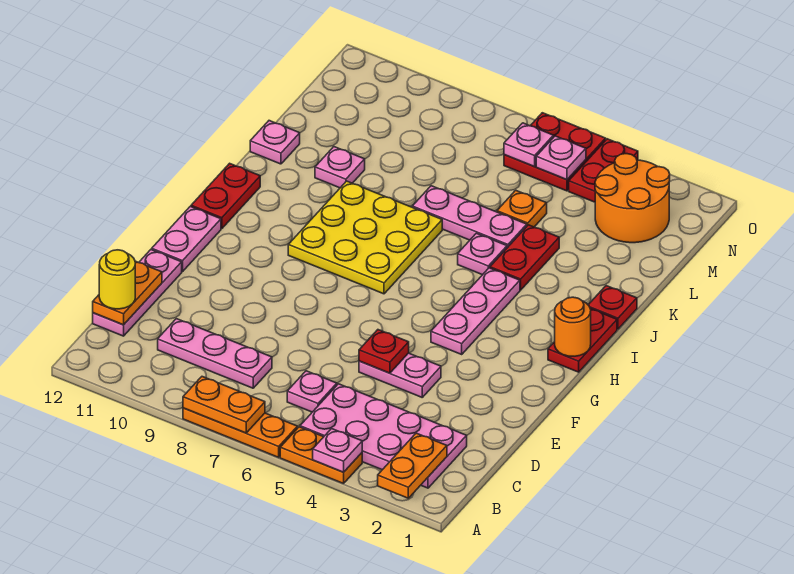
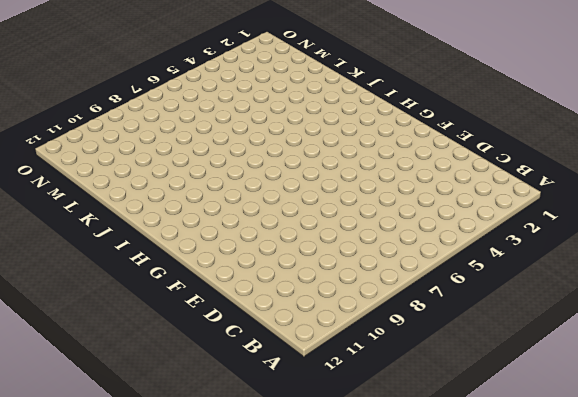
none -> orange plate A4:A5 level 1
none -> orange plate A6:A8 level 1
none -> pink plate B2:C5 level 1
none -> pink plate C6 level 1

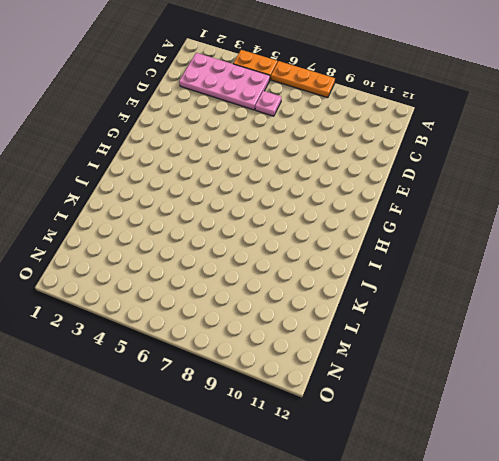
none -> pink plate C8:C10 level 1
none -> pink plate C12:E12 level 1
none -> pink plate E4:E5 level 1
none -> pink plate F12:G12 level 1

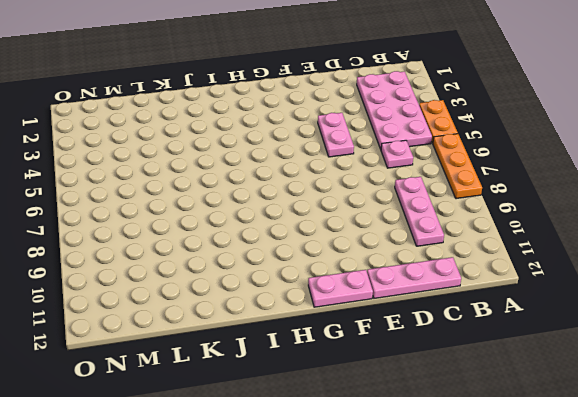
none -> pink plate G4:I4 level 1
none -> red plate H1:I1 level 1
none -> yellow plate H7:J9 level 1
none -> red plate H12:I12 level 1

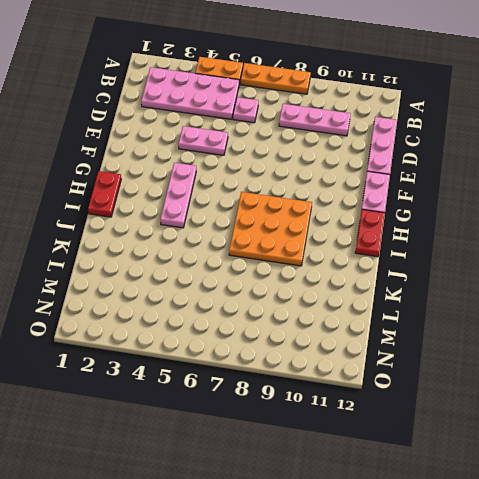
orange plate H7:J9 level 1 -> yellow plate H7:J9 level 1
none -> red plate J1 level 1
none -> red plate J4:K4 level 1
none -> pink plate J5 level 1
none -> pink plate K5:K7 level 1

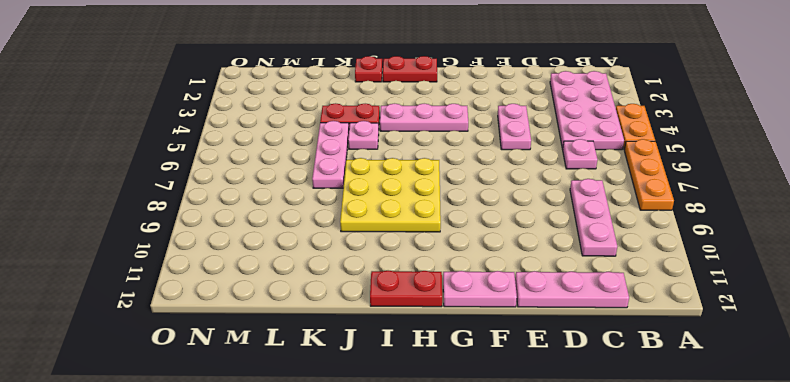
none -> pink plate K10 level 1
none -> pink plate K12 level 1
none -> orange plate L5 level 1
none -> orange round brick M2:N3 level 1

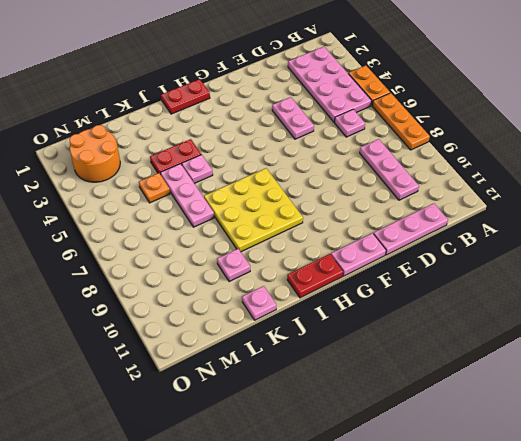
none -> pink plate G4:I4 level 1
none -> red plate J1 level 1
none -> red plate N4:O4 level 1
none -> red plate N5:O6 level 1

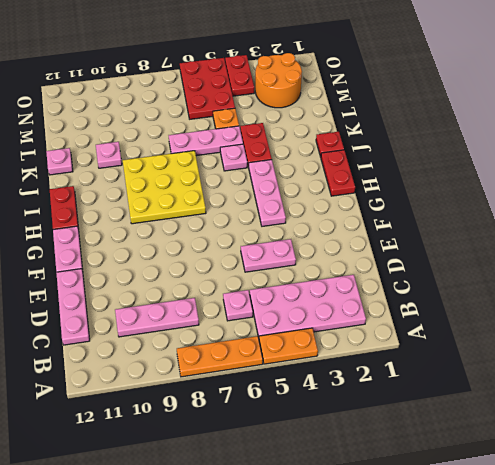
red plate M5:O6 level 1 -> red plate N5:O6 level 1
none -> orange plate A2:B2 level 2
none -> pink plate A4 level 2
none -> orange plate A7:A8 level 2
none -> orange plate C12:D12 level 2

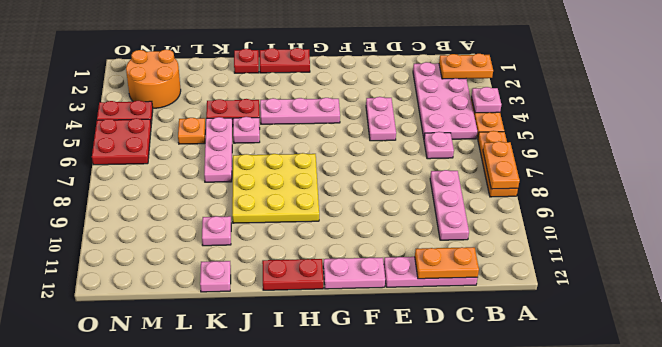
none -> red plate E5 level 2
none -> orange round brick H1 level 2
none -> pink plate N5 level 2
none -> pink plate N6 level 2

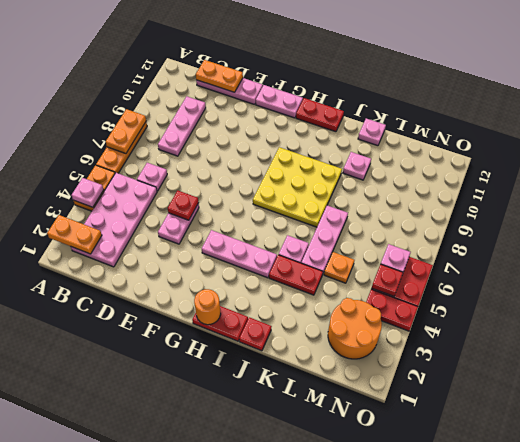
red plate N5 level 2 -> pink plate N5 level 2
none -> yellow round brick C12 level 3

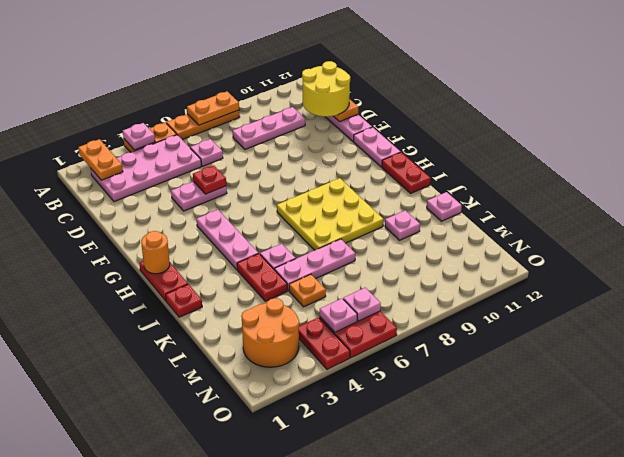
yellow round brick C11:D12 level 3 -> yellow round brick C12 level 3

